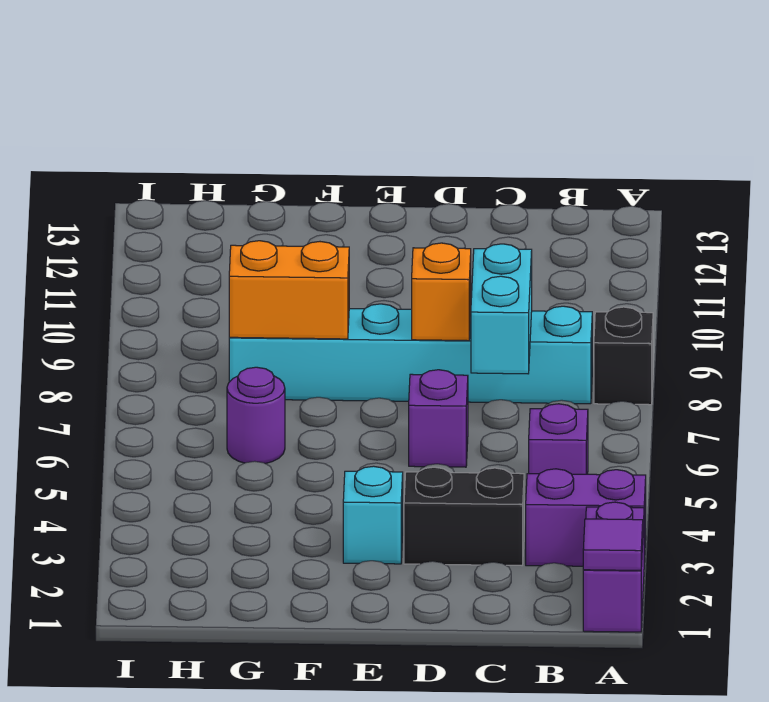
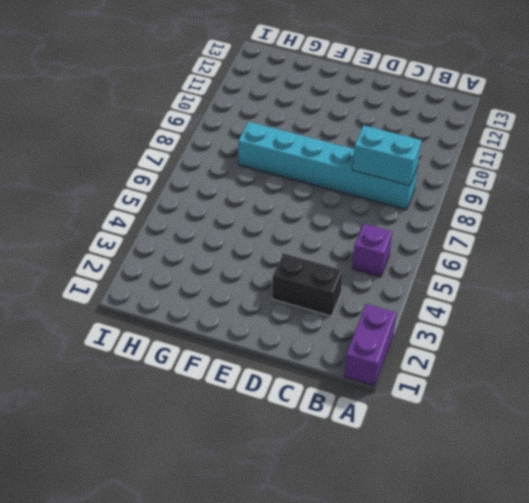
cyan brick B8:C8 level 2 -> cyan brick C7:C8 level 2
none -> purple brick A3:B3 level 1
none -> black brick A8 level 1
none -> purple brick D6 level 1

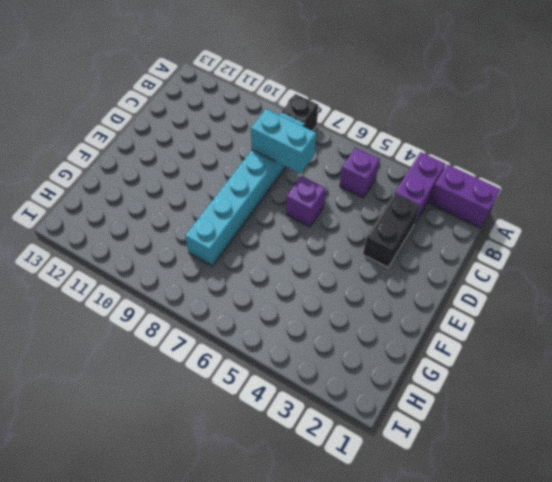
none -> cyan brick E3 level 1
none -> purple round brick G6 level 1
none -> purple tile A1 level 2

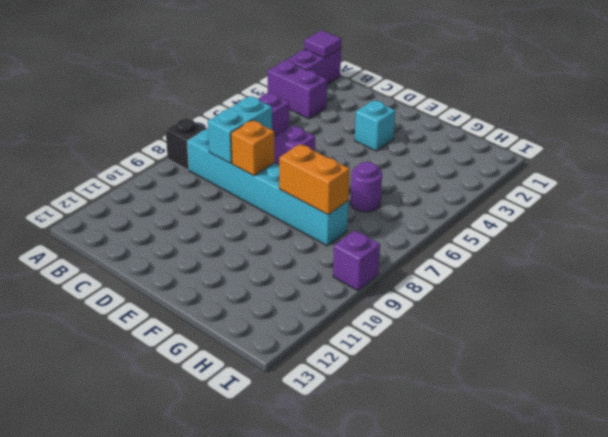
purple brick I9 level 1 -> none
none -> black brick C3:D3 level 1

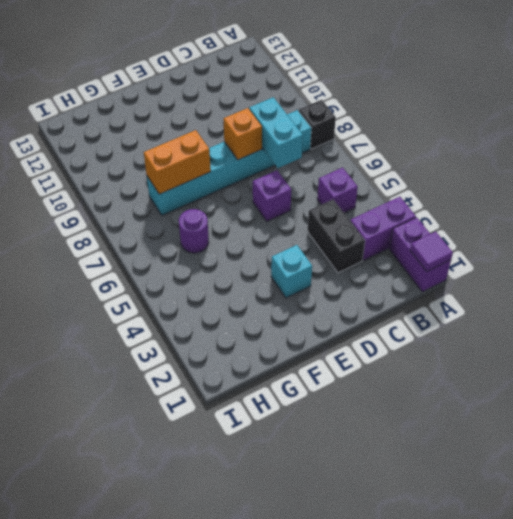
black brick C3:C4 level 1 -> black brick C3:D3 level 1

